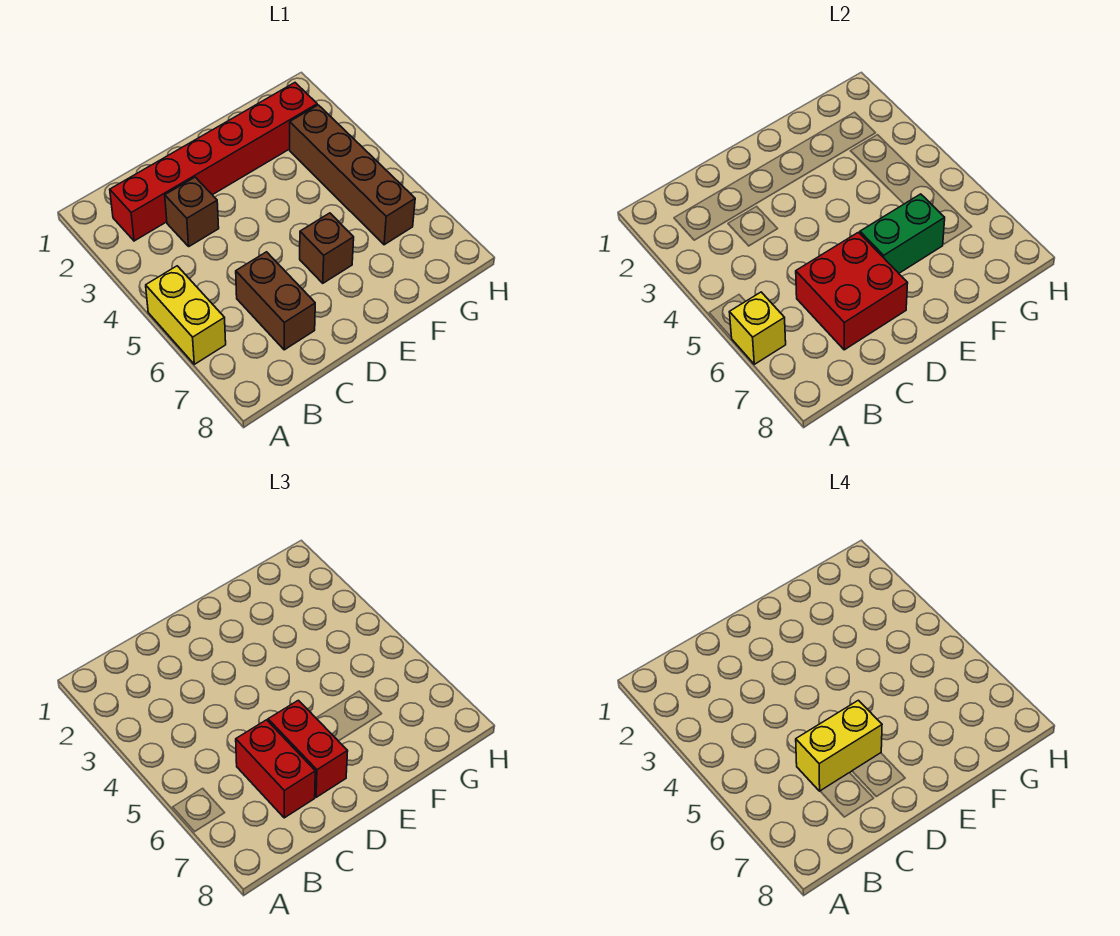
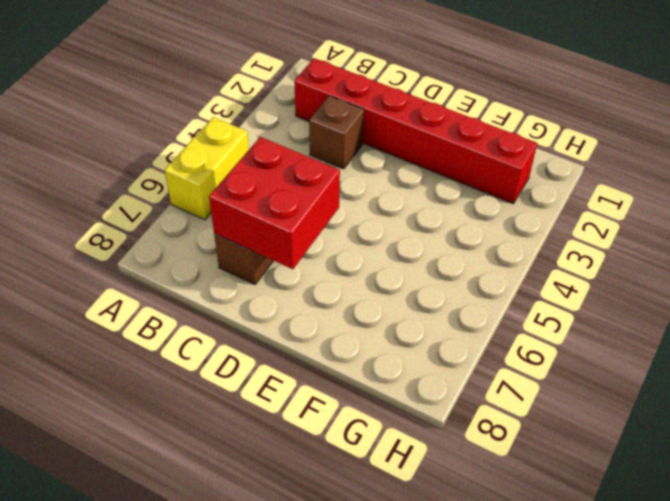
none -> brown brick E6 level 1
none -> brown brick G3:G6 level 1
none -> yellow brick A6 level 2

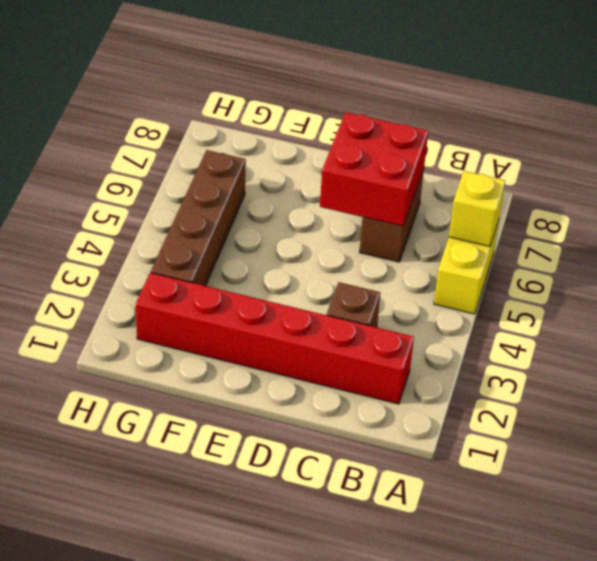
none -> brown brick E6 level 1
none -> green brick E6:F6 level 2
none -> red brick C6:C7 level 3

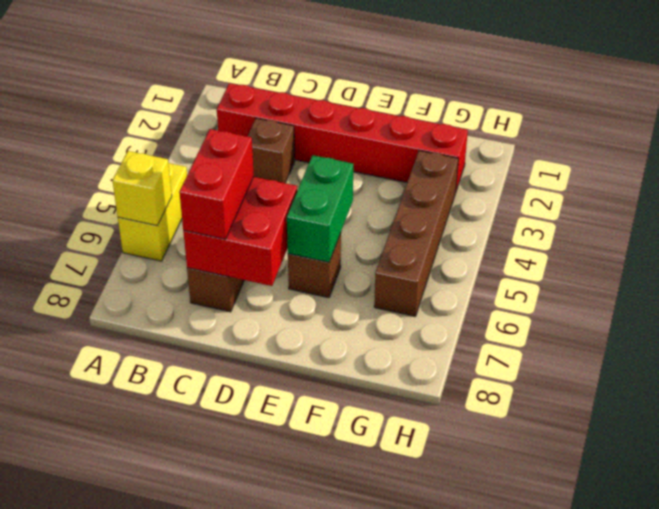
green brick E5:E6 level 2 -> green brick E6:F6 level 2
none -> red brick D6:D7 level 3
none -> yellow brick C6:D6 level 4

